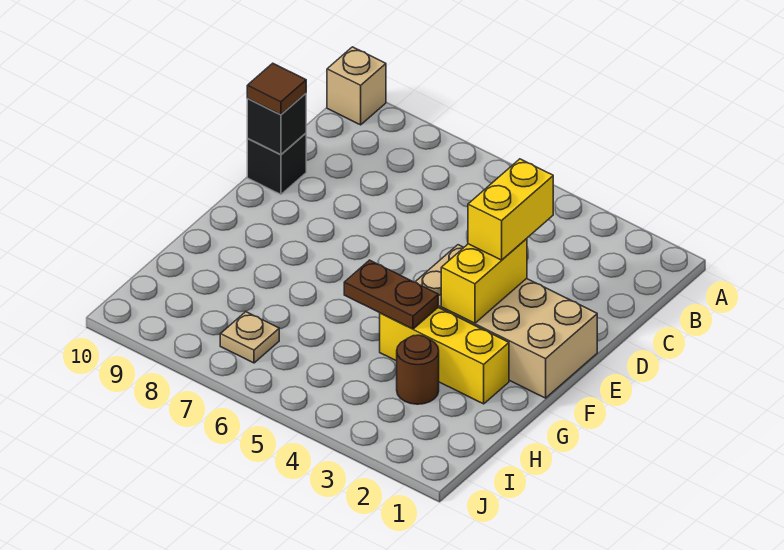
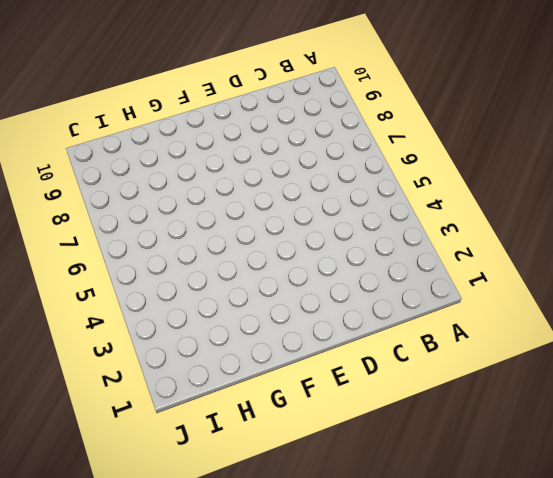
none -> tan brick A10 level 1
none -> black brick D10 level 1

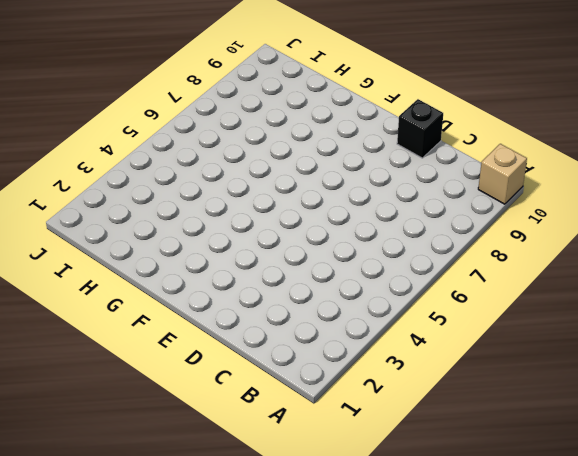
none -> tan brick E1:F4 level 1
none -> yellow brick G2:G4 level 1

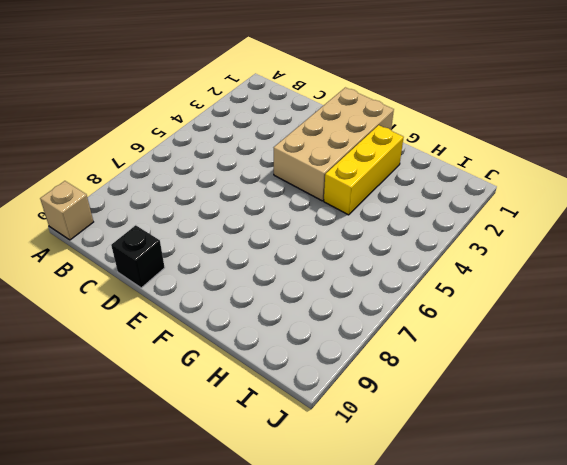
none -> brown round brick H3 level 1
none -> tan plate I7 level 1

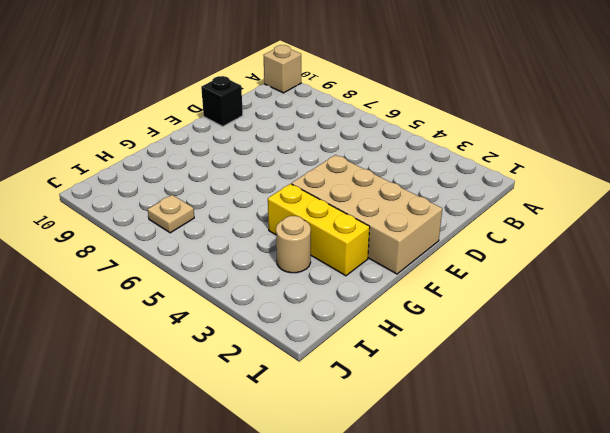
tan round brick H3 level 1 -> brown round brick H3 level 1
none -> black brick D10 level 2
none -> yellow brick E3:F3 level 2

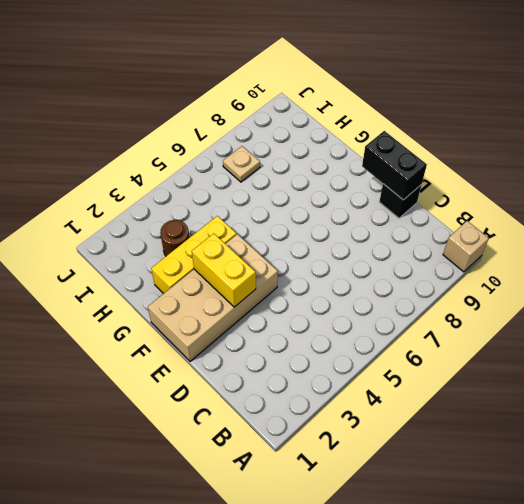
black brick D10:E10 level 2 -> black brick D10 level 2
none -> brown plate G4:G5 level 2
none -> yellow brick D3:E3 level 3

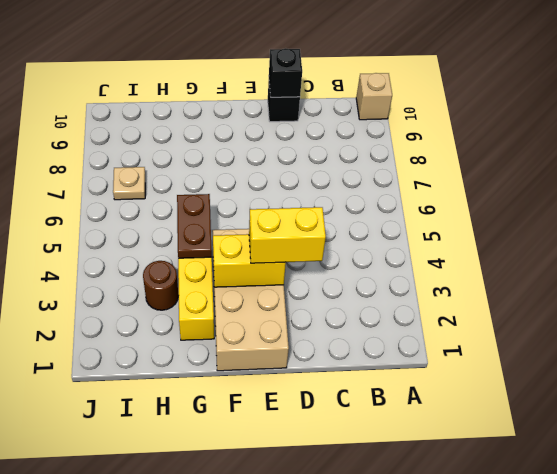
none -> brown tile D10 level 3

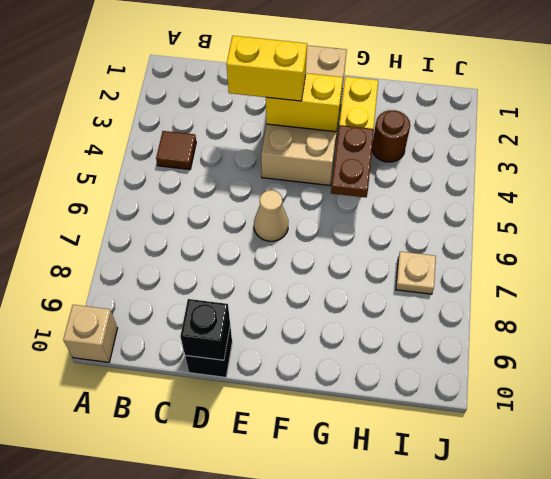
brown tile B4 level 1 -> brown tile D10 level 3
tan cone E6 level 1 -> none

